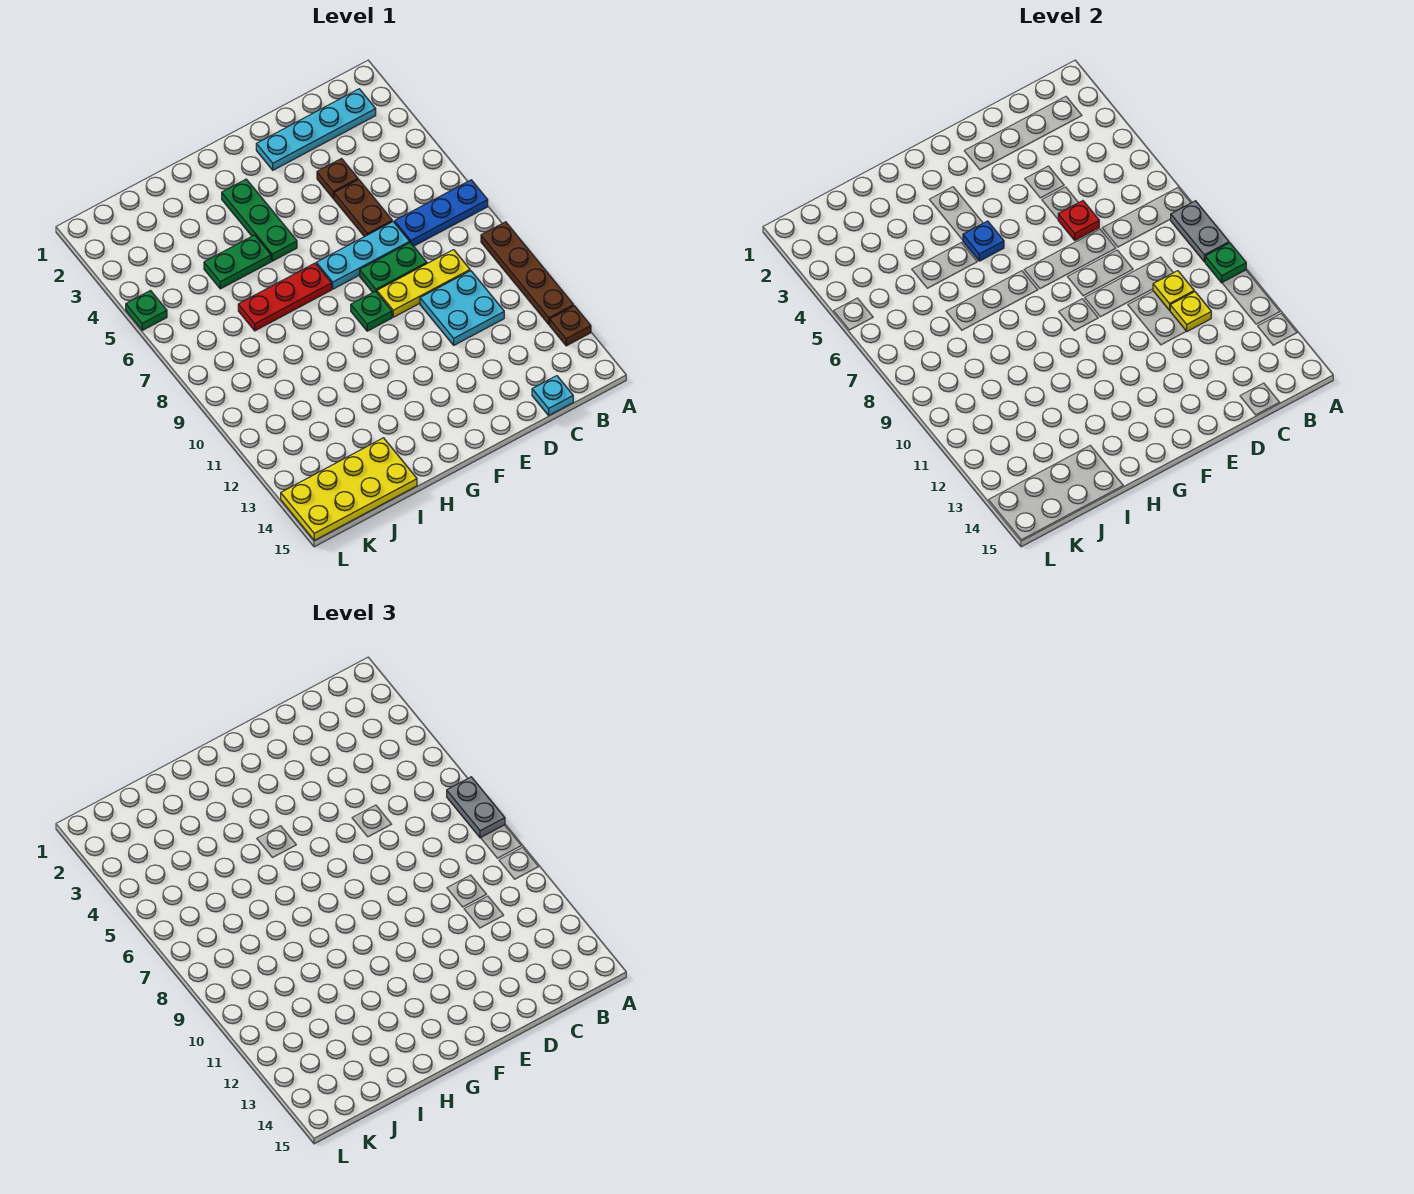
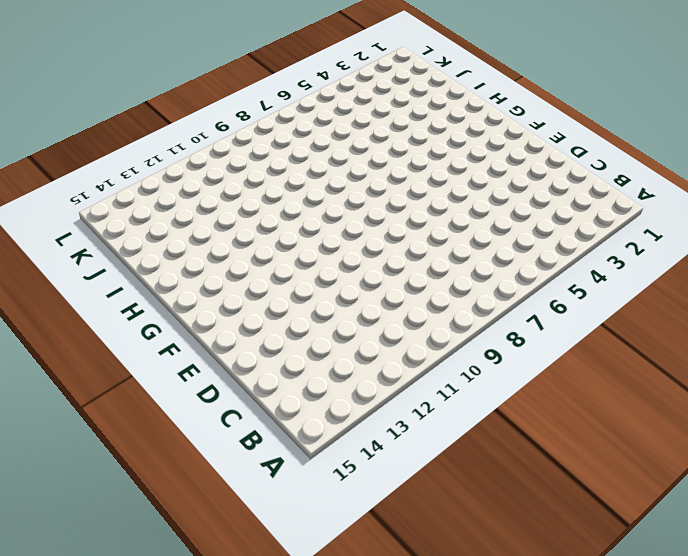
none -> blue plate A7:C7 level 1
none -> brown plate A9:A12 level 1
none -> brown plate A13 level 1

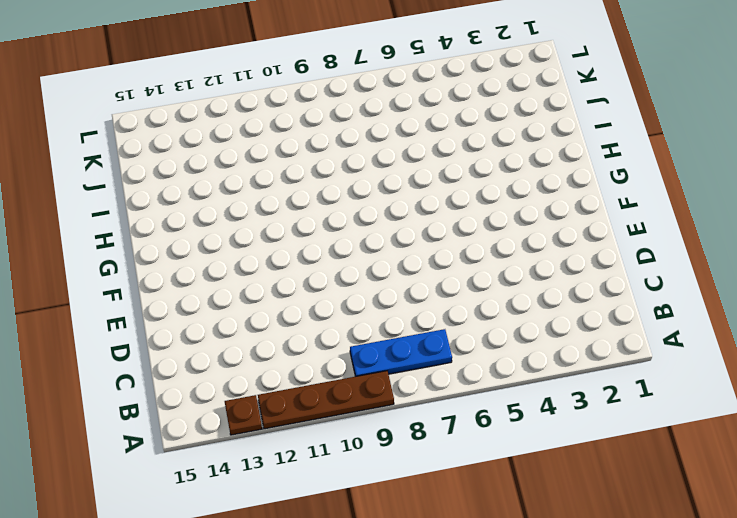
blue plate B7:B9 level 1 -> blue plate A7:C7 level 1
none -> cyan plate B2:E2 level 1
none -> yellow plate C9:E9 level 1
none -> cyan plate C10:D11 level 1

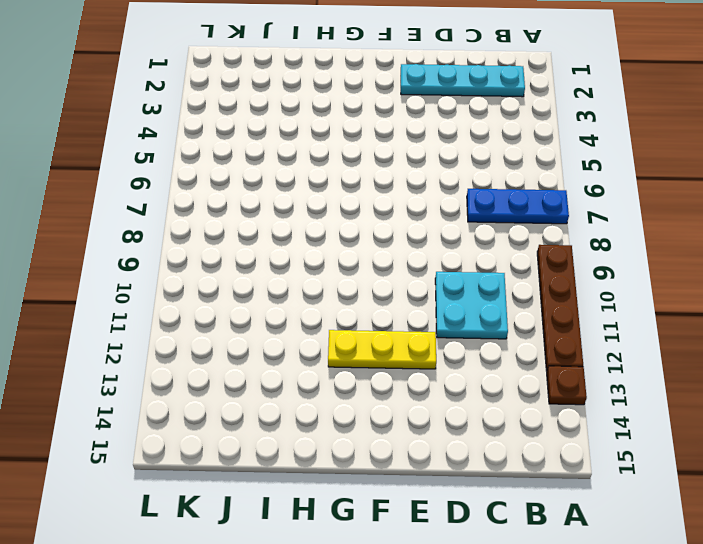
yellow plate E12:G12 level 1 -> yellow plate C9:E9 level 1
none -> cyan plate C15 level 1
none -> brown plate D4 level 1
none -> brown plate D5:D6 level 1

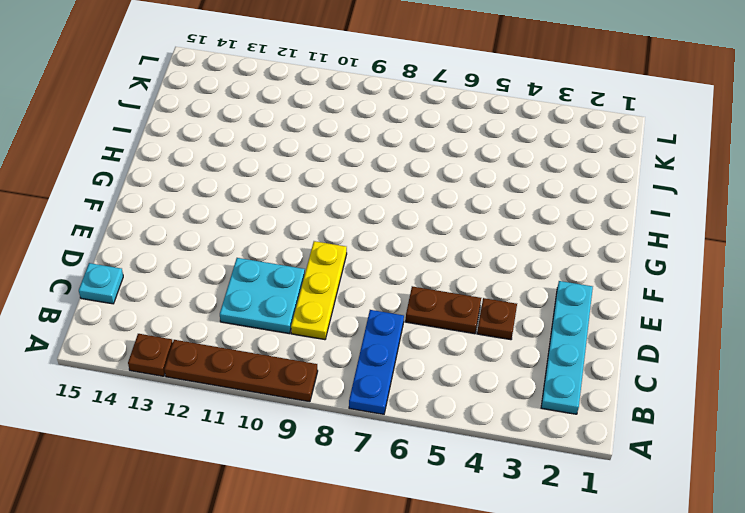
none -> cyan plate D7:F7 level 1
none -> green plate D8:E8 level 1
none -> green plate F9 level 1

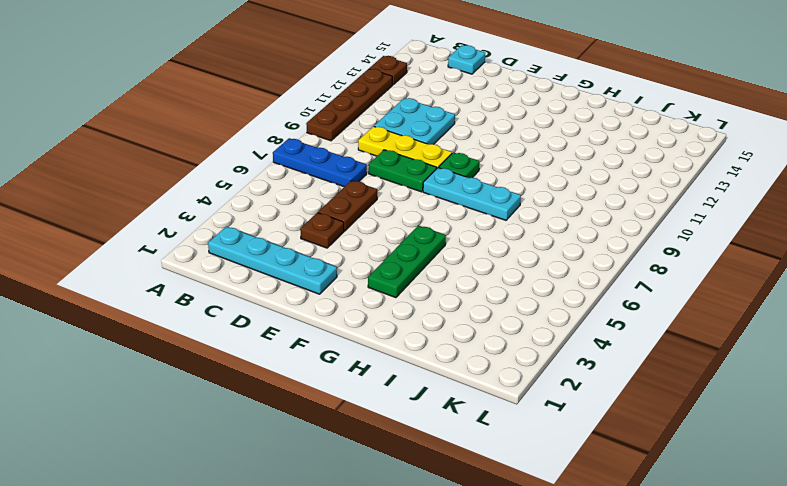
cyan plate F8:H8 level 1 -> cyan plate D7:F7 level 1
none -> red plate G7:I7 level 1
none -> green plate H5:I5 level 1
none -> yellow plate I14:L15 level 1

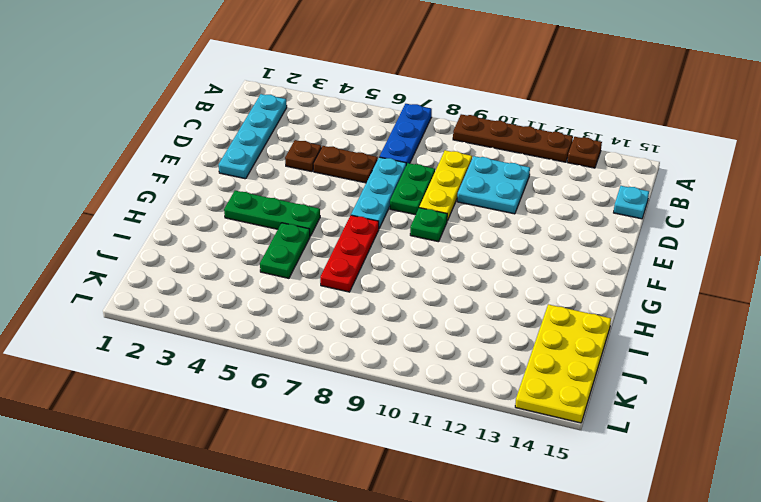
none -> green plate L5 level 1
none -> grey plate A8:A9 level 2
none -> green plate A10 level 2

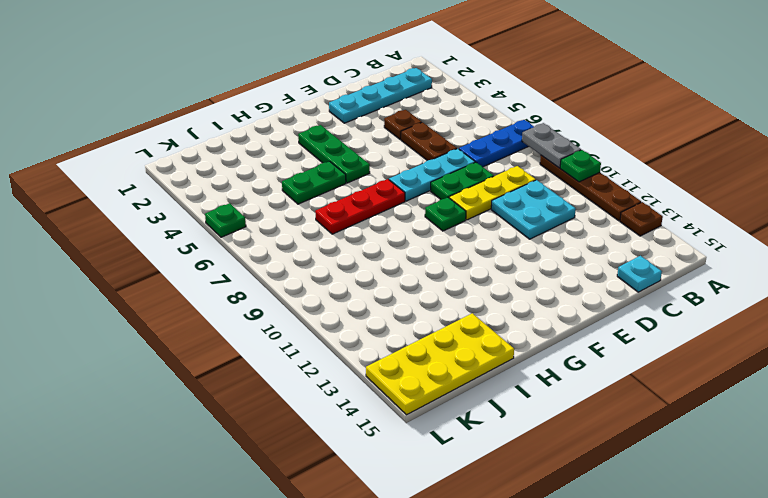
none -> yellow plate C10 level 2
none -> yellow plate C11 level 2
none -> red plate D6 level 2

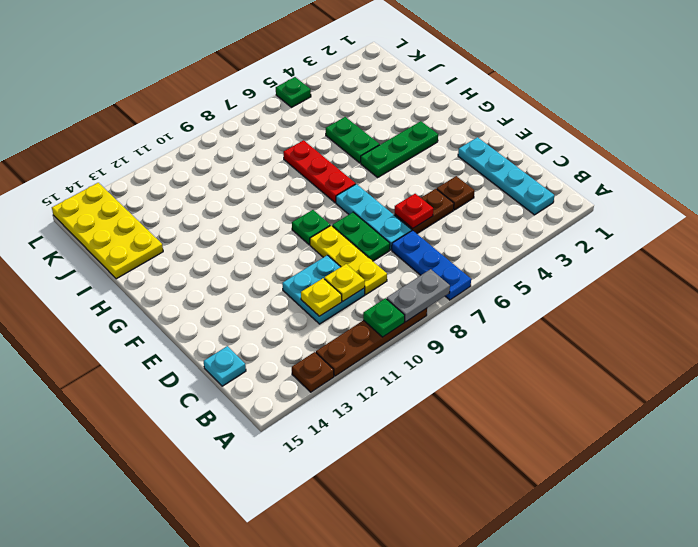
none -> blue plate G5 level 2
none -> grey plate A7:A8 level 3

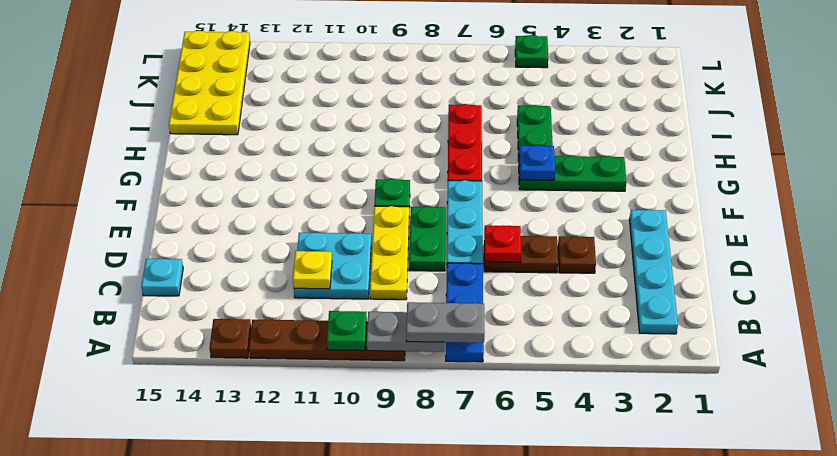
none -> yellow plate C10 level 2

